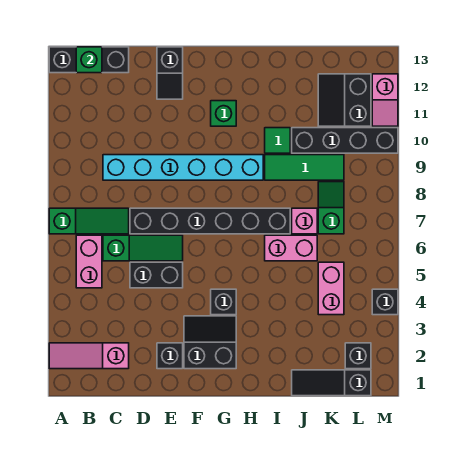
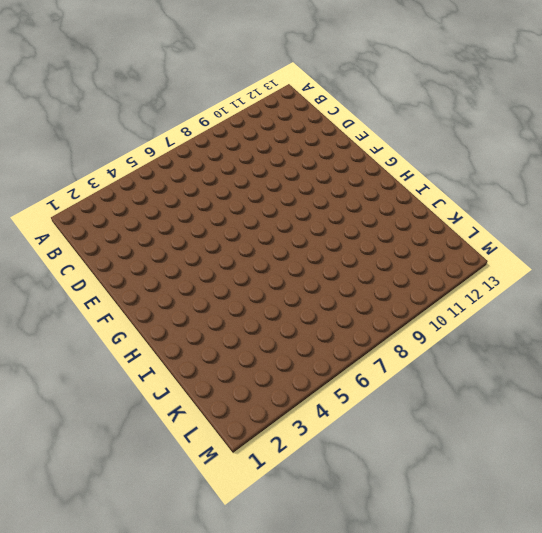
none -> pink slope A2:C2 level 1 top C
none -> green slope A7:C7 level 1 top A
none -> black brick A13:C13 level 1

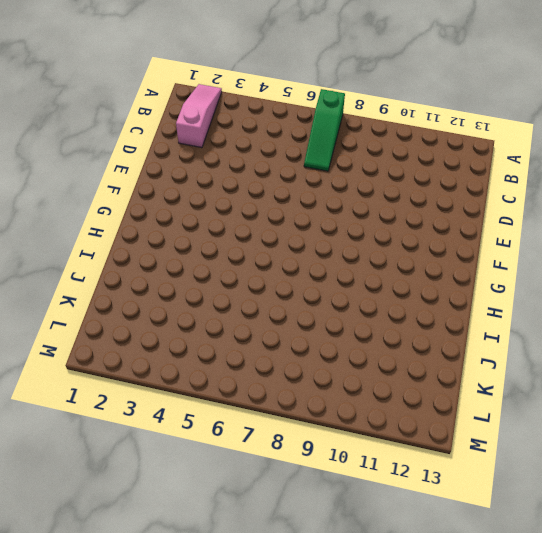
none -> black brick A13:C13 level 1
none -> pink brick B5:B6 level 1
none -> green slope C6:E6 level 1 top C

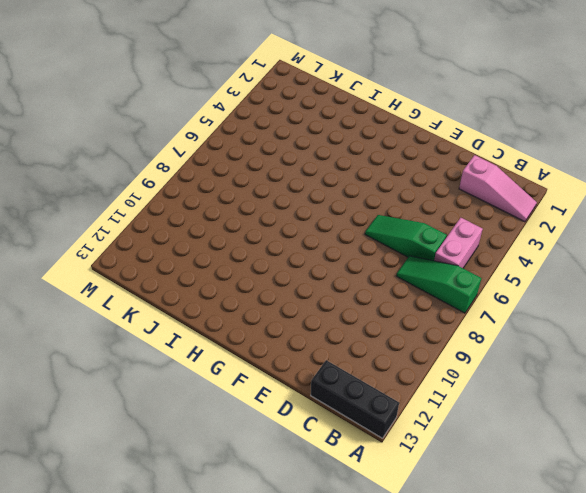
none -> cyan brick C9:H9 level 1
none -> black brick D5:E5 level 1
none -> black brick D7:I7 level 1

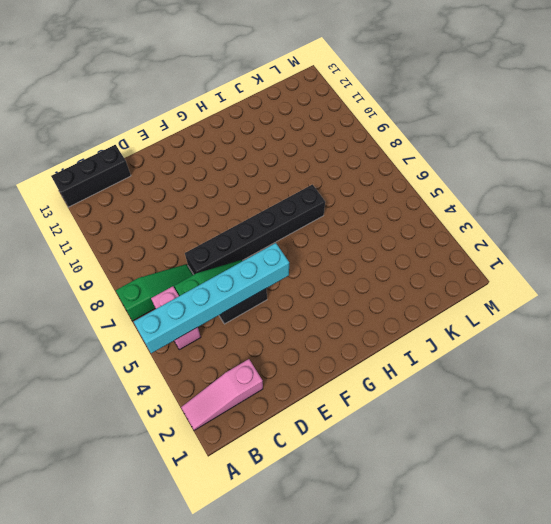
cyan brick A5:F5 level 2 -> cyan brick C9:H9 level 1
none -> black brick E2 level 1
none -> black slope E12:E13 level 1 top 13
none -> black slope F2:G3 level 1 top 2

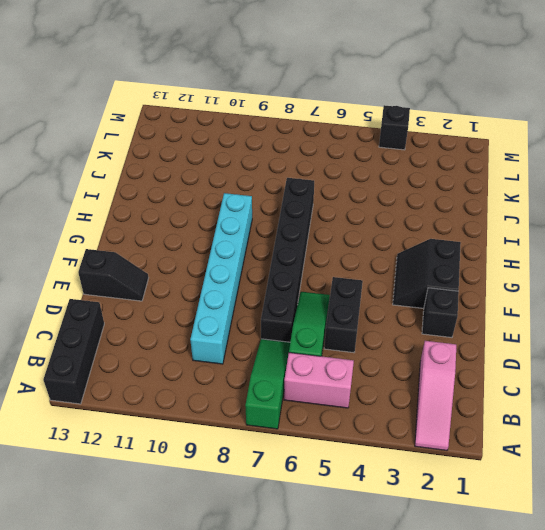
none -> black brick G4 level 1
none -> green brick G11 level 1
none -> pink brick I6:J6 level 1

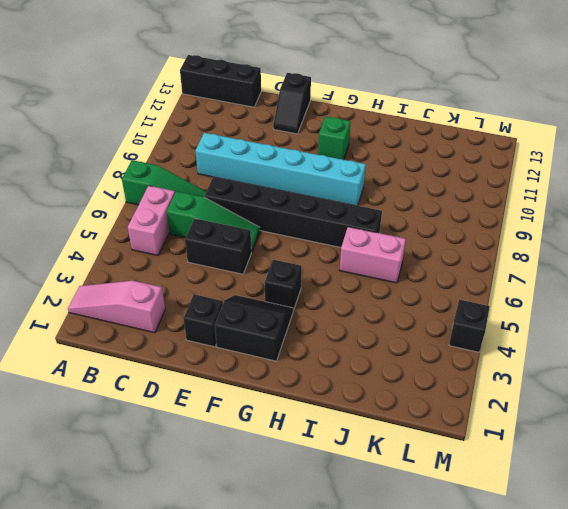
none -> green tile I9:K9 level 1
none -> green tile I10 level 1
none -> black slope J1:L1 level 1 top L

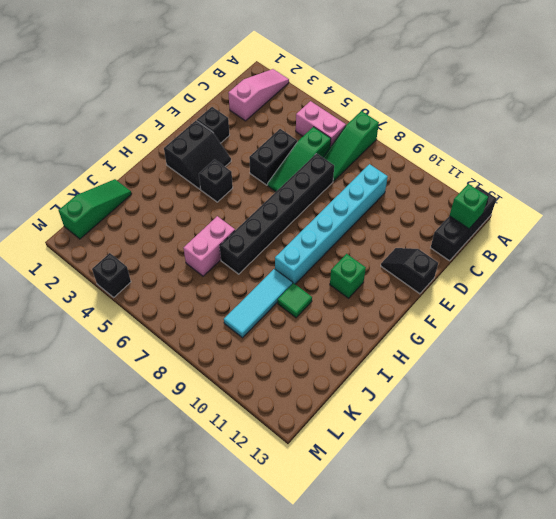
cyan tile I9:K9 level 1 -> green tile I9:K9 level 1
green slope J1:L1 level 1 top L -> black slope J1:L1 level 1 top L
none -> pink brick J7 level 1
none -> black brick J10:M10 level 1
none -> pink brick K4:K5 level 1

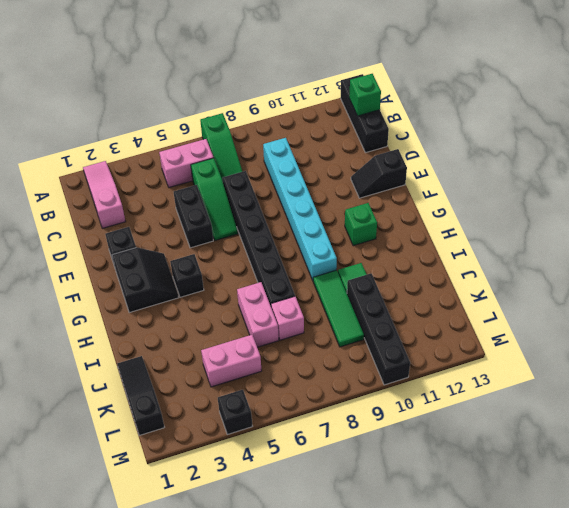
none -> green slope K7:K8 level 1 top 7
none -> black slope K11:L12 level 1 top L
none -> black brick L2 level 1

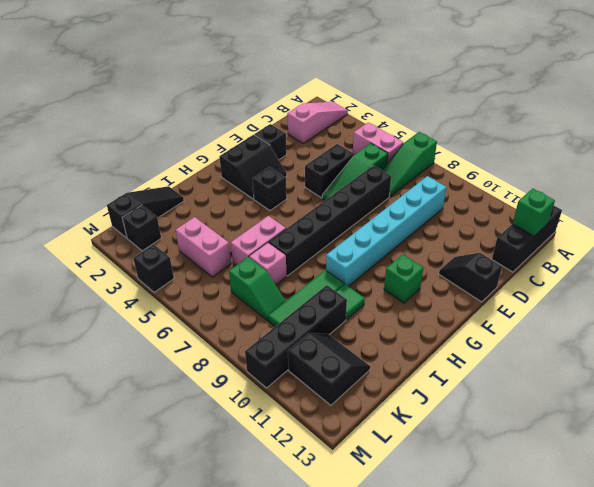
none -> pink slope M11:M12 level 1 top 12

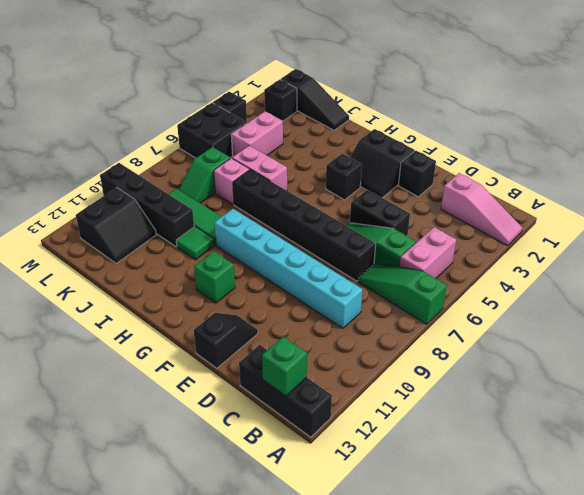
black brick L5:M6 level 1 -> none
none -> pink slope M11:M12 level 1 top 12

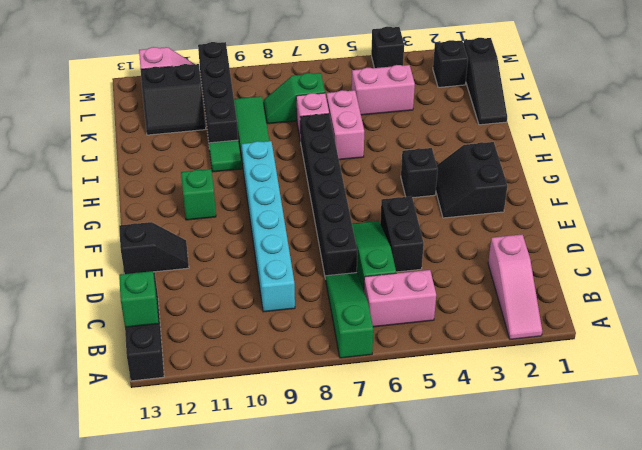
none -> black brick E2 level 1

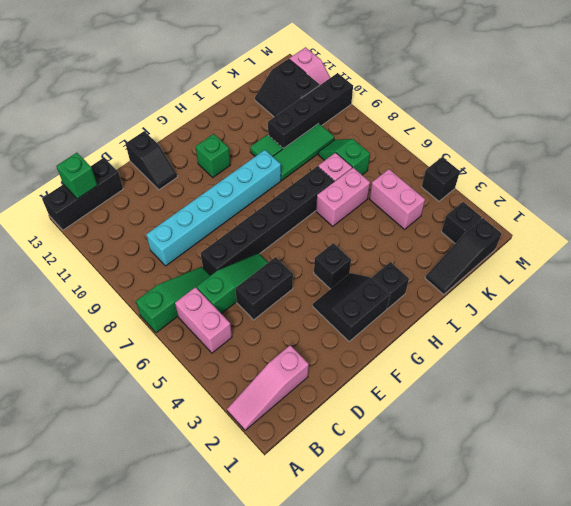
black brick H2 level 1 -> black brick E2 level 1

